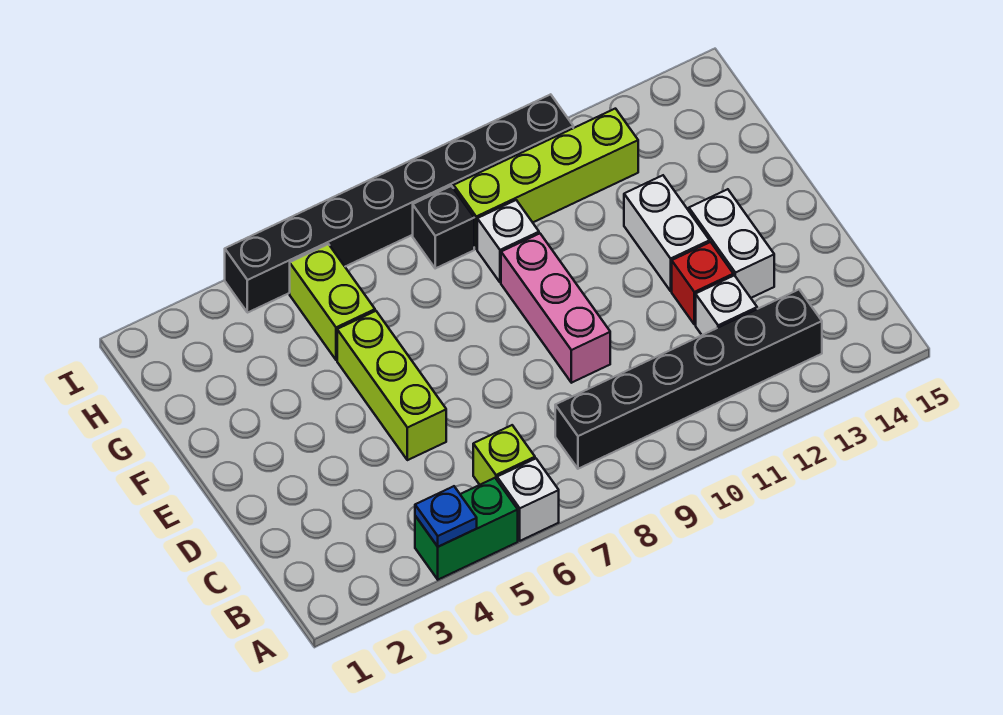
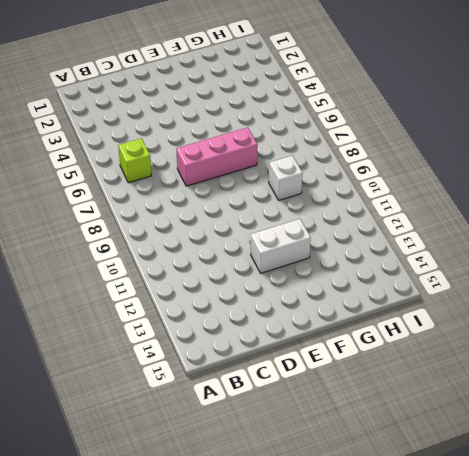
pink brick D7:F7 level 1 -> pink brick D9:F9 level 1
none -> green brick A4:A5 level 1
none -> white brick A6 level 1
none -> black brick B8:B13 level 1

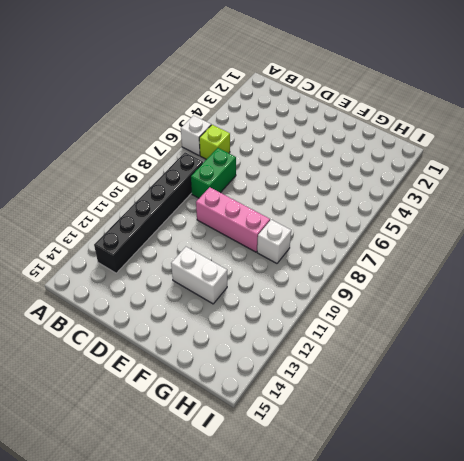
green brick C7:C8 level 1 -> green brick A4:A5 level 1
none -> white brick C12 level 1
none -> lime brick D5:F5 level 1
none -> red brick D12 level 1

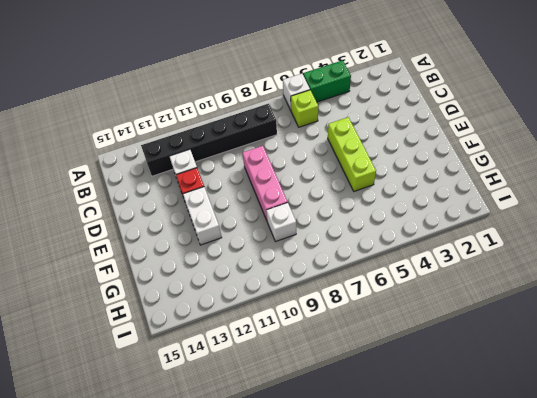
none -> white brick D13:E13 level 1
none -> lime brick G5:H5 level 1
none -> black brick H8 level 1

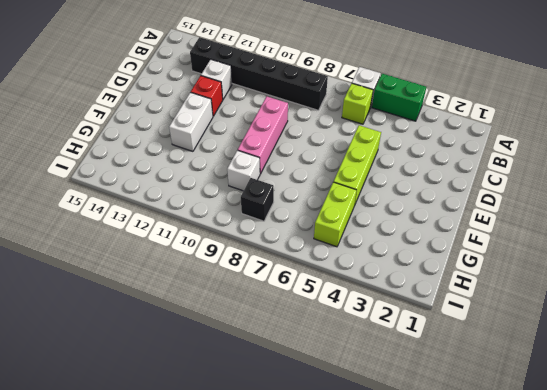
none -> white brick D13:E13 level 1
none -> lime brick H9:H12 level 1
none -> black brick I4:I11 level 1

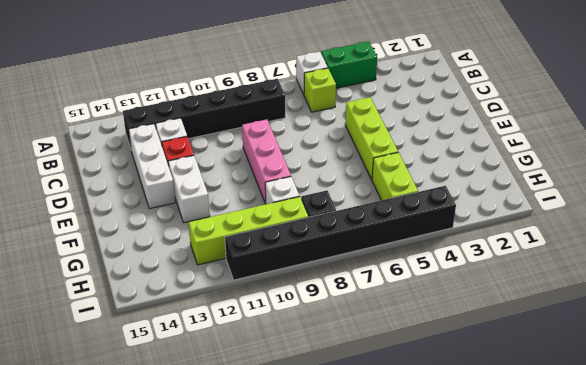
white brick C13:E13 level 1 -> white brick D13:E13 level 1
none -> blue plate A4 level 2

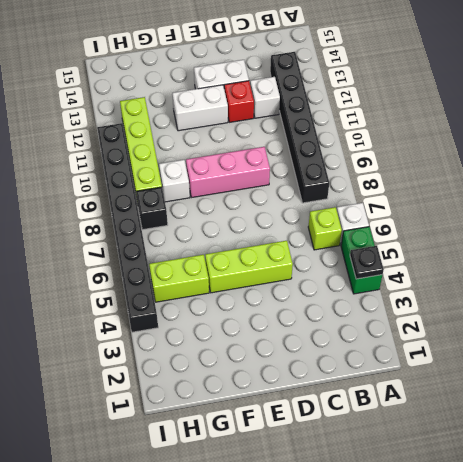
black plate A4 level 2 -> blue plate A4 level 2

